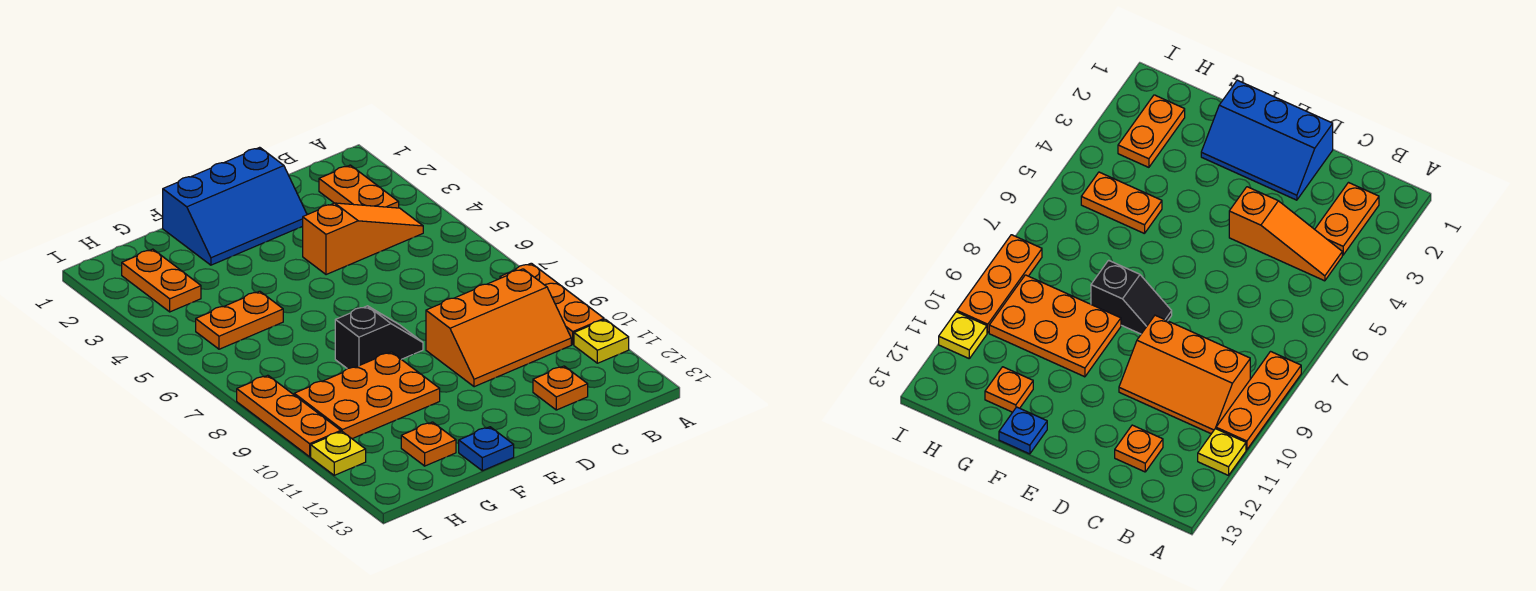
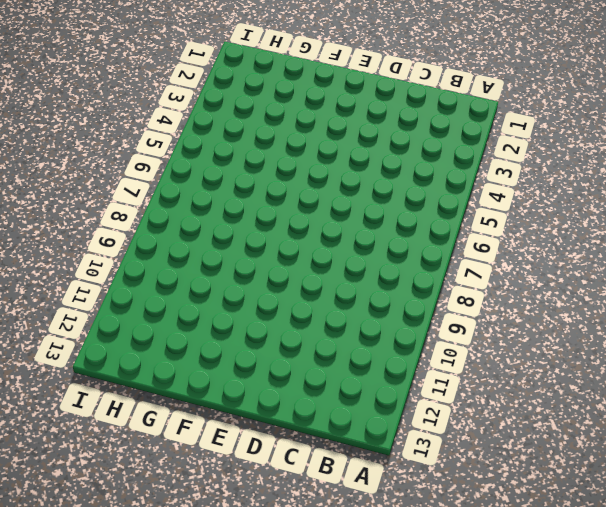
none -> orange plate A8:A10 level 1
none -> yellow plate A11 level 1
none -> orange plate B2:B3 level 1

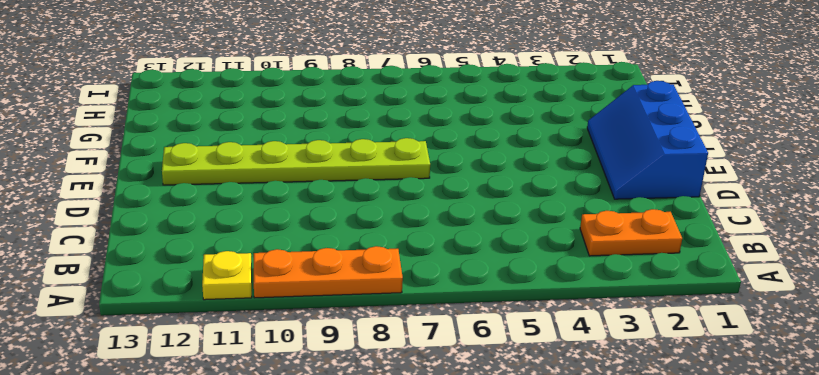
lime plate E7:E12 level 1 -> black slope E8:F8 level 1 top F
none -> orange slope B4:D4 level 1 top D
none -> orange slope B9:D10 level 1 top 9
none -> orange plate C12 level 1

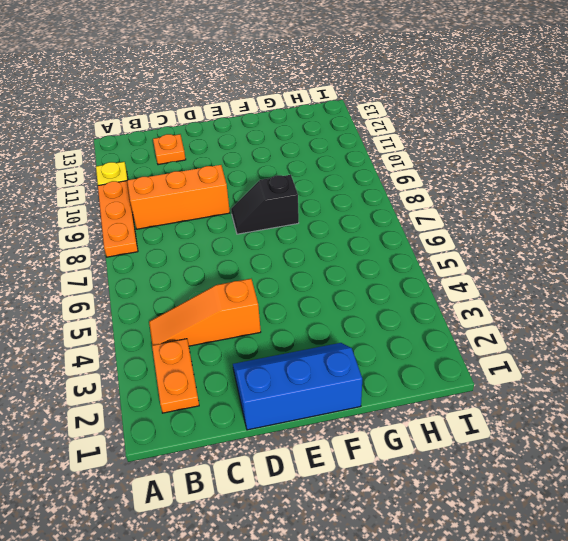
none -> orange plate F9:H10 level 1
none -> blue plate F13 level 1
none -> orange plate G5:H5 level 1

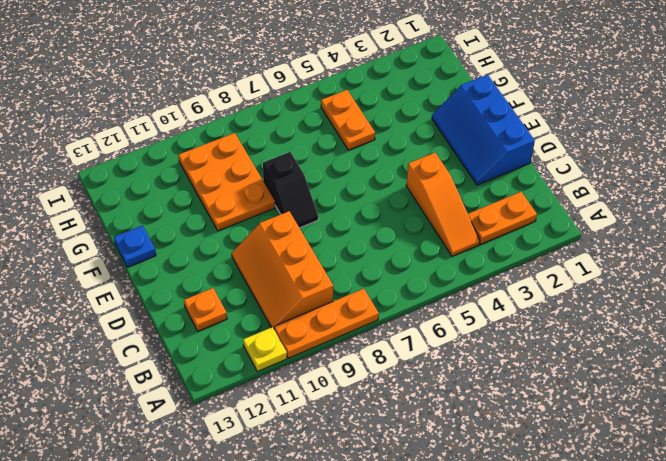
none -> orange plate G12 level 1
none -> orange plate H2:H3 level 1
none -> orange plate I8:I10 level 1

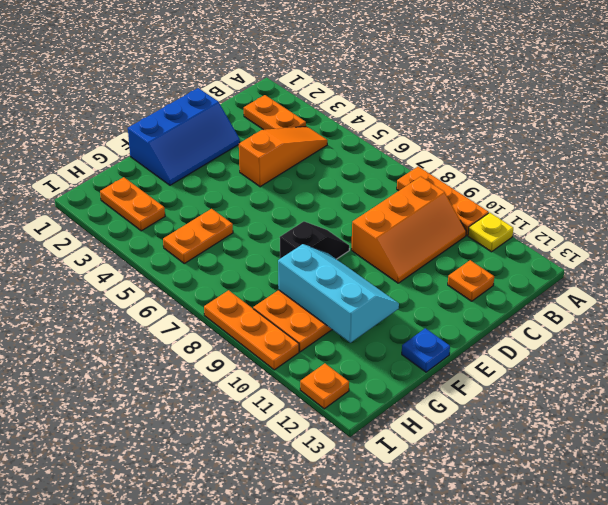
cyan slope F9:G11 level 2 top G -> none
orange plate I12 level 1 -> orange plate G12 level 1
none -> yellow plate I11 level 1

